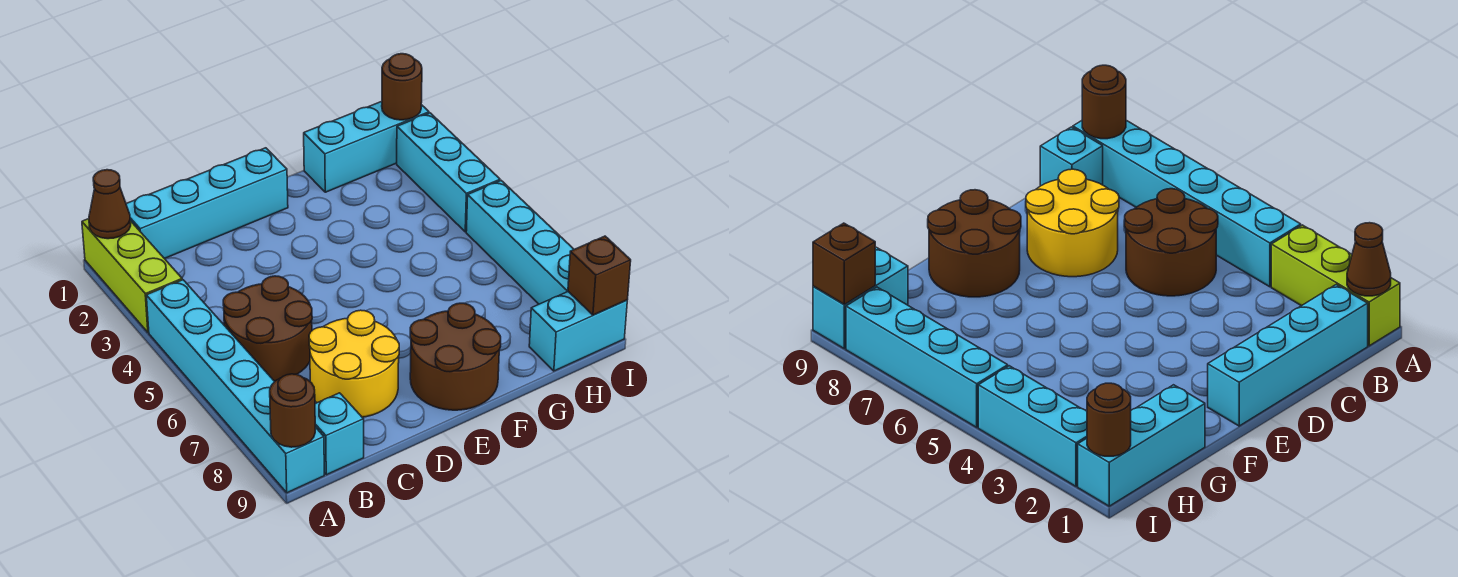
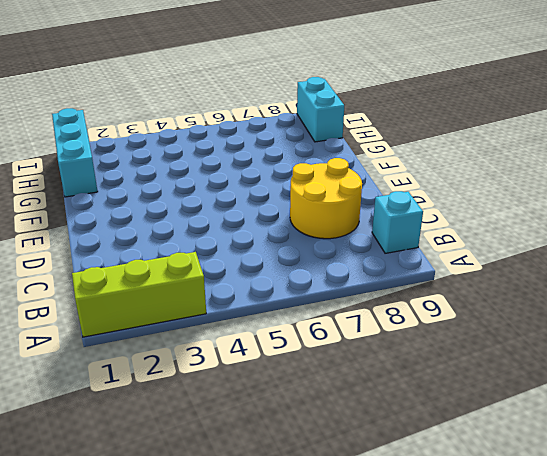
none -> cyan brick A4:A9 level 1
none -> cyan brick B1:E1 level 1
none -> brown round brick B5:C6 level 1

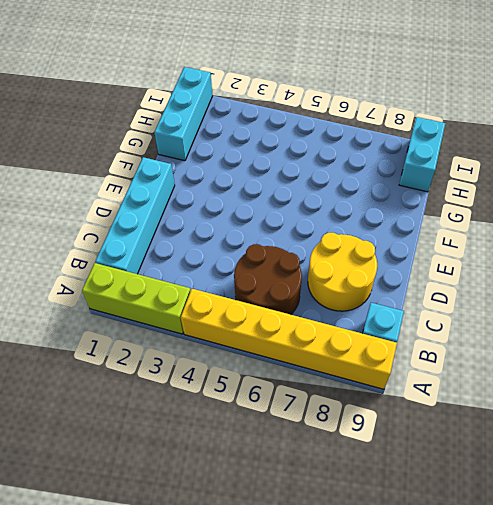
yellow brick A4:A9 level 1 -> cyan brick A4:A9 level 1
none -> brown round brick E8:F9 level 1
none -> cyan brick I2:I4 level 1
none -> cyan brick I5:I8 level 1

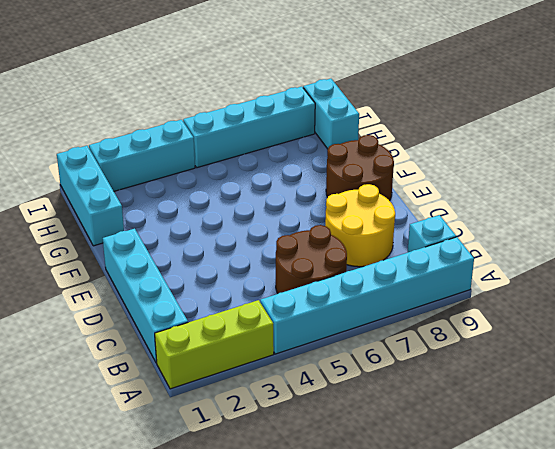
none -> brown cone A1 level 2
none -> brown round brick A9 level 2
none -> brown round brick I1 level 2

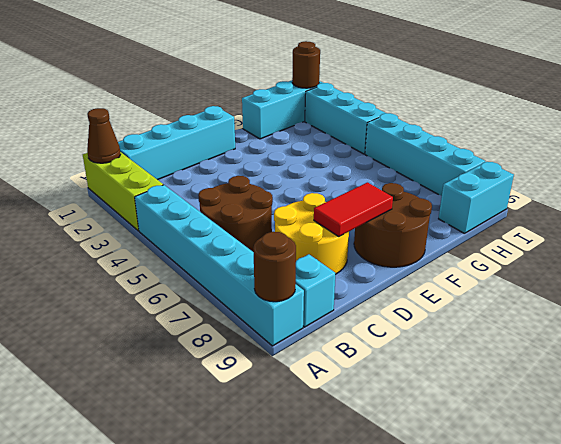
red tile D8:E8 level 2 -> none
none -> brown brick I9 level 2

